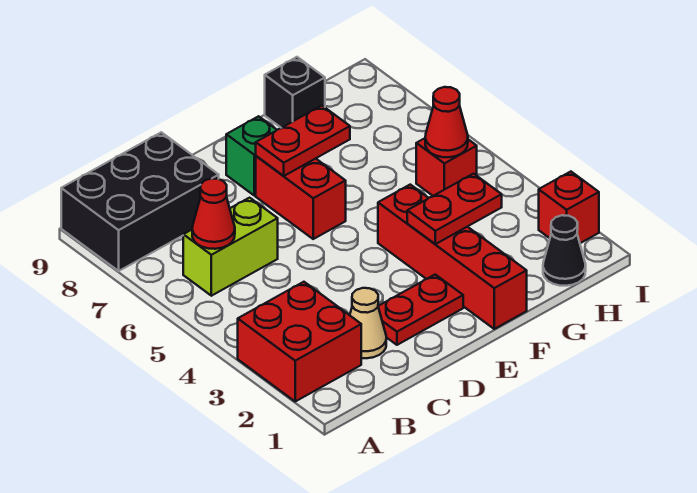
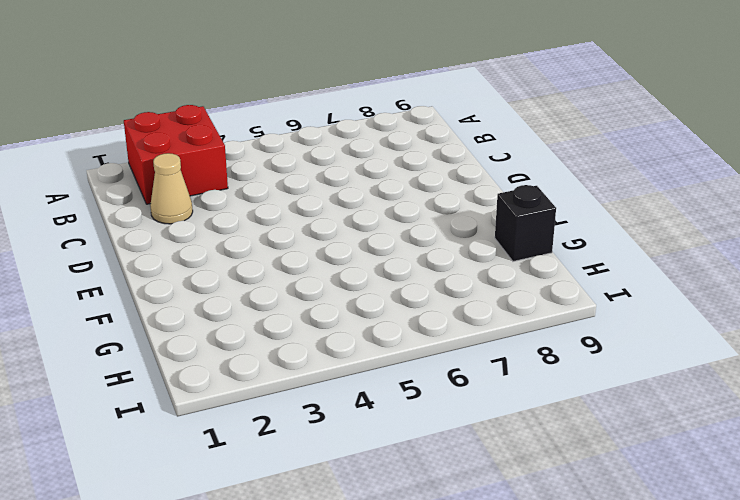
none -> black brick A8:C9 level 1
none -> lime brick B6:C6 level 1
none -> red plate D2:E2 level 1

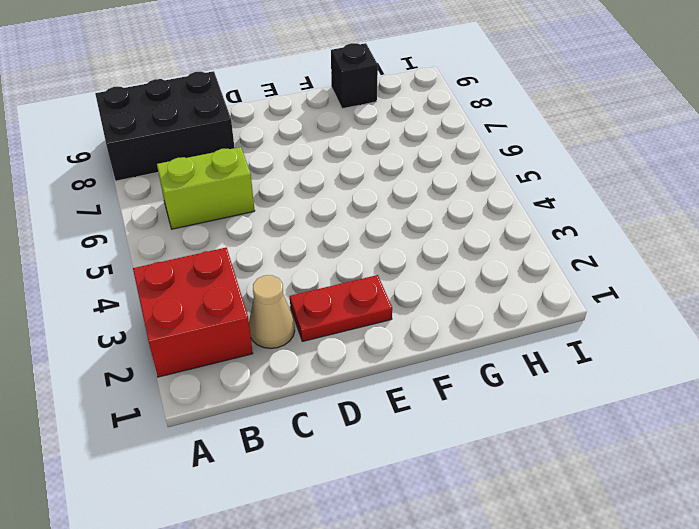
none -> red brick E6:E7 level 1
none -> green brick E8 level 1
none -> red brick F1:F4 level 1

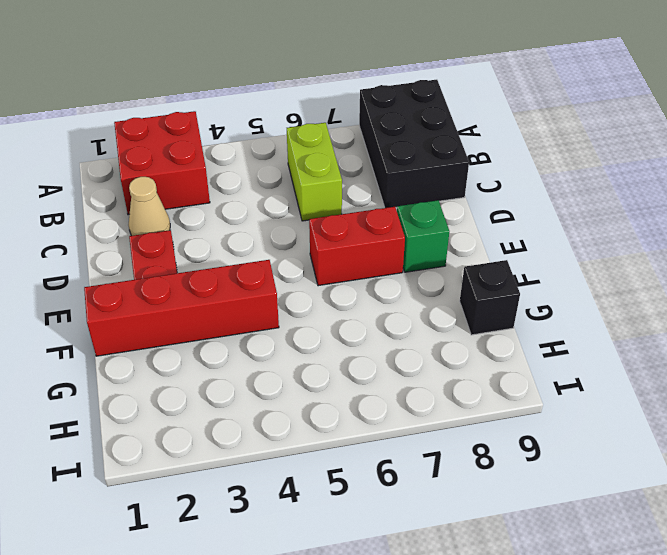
none -> black cone H1 level 1
none -> red brick H5 level 1
none -> red brick I2 level 1

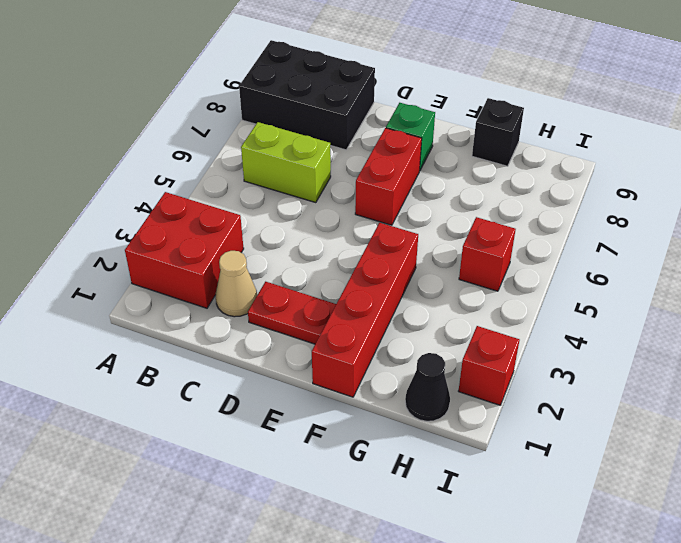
none -> red cone B6 level 2
none -> red plate E7:F7 level 2
none -> red plate F3:G3 level 2

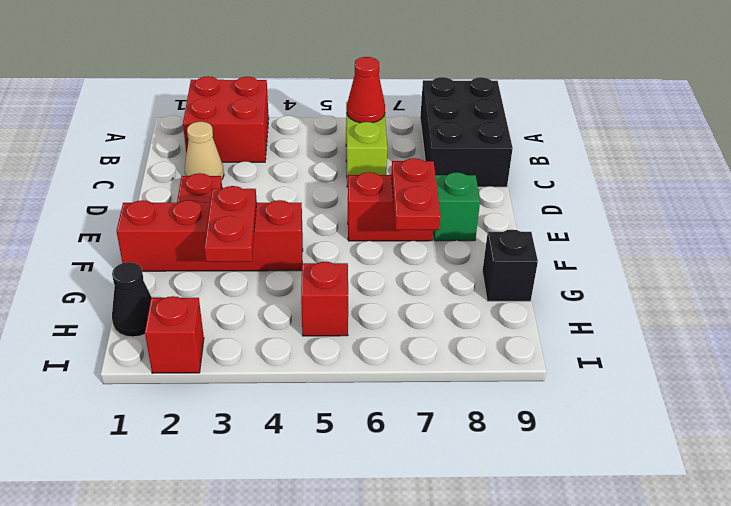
none -> red cone H5 level 2

